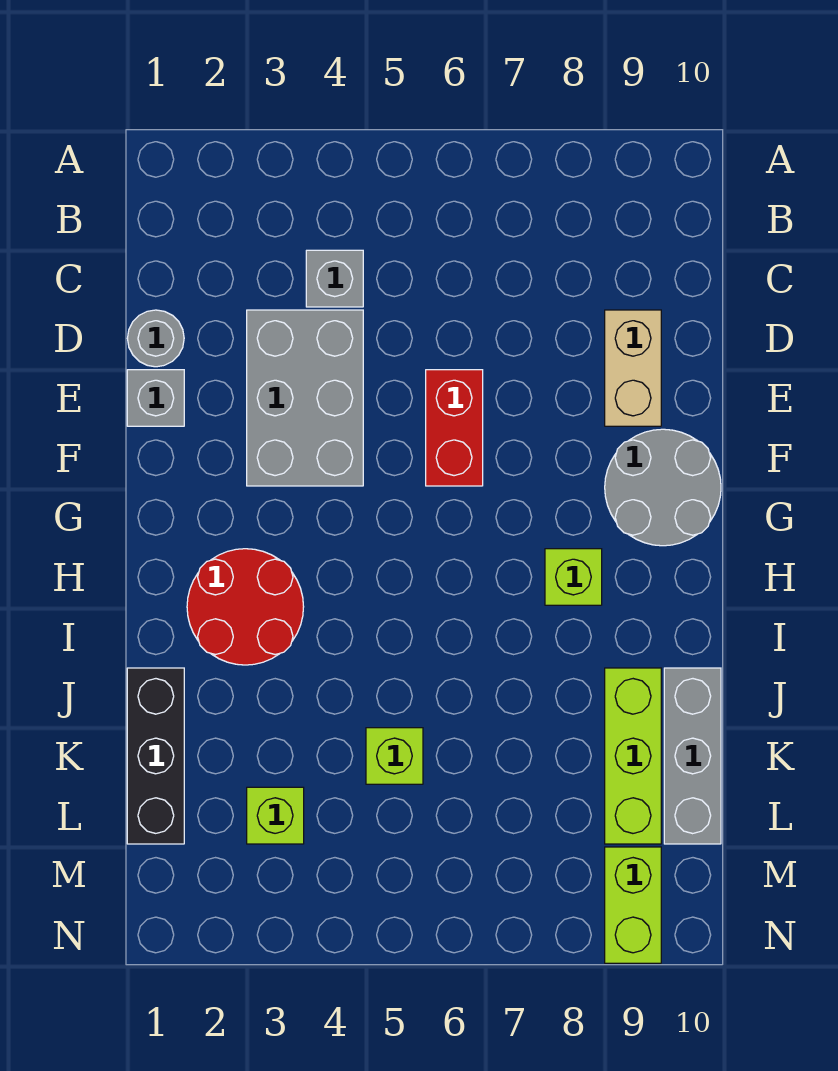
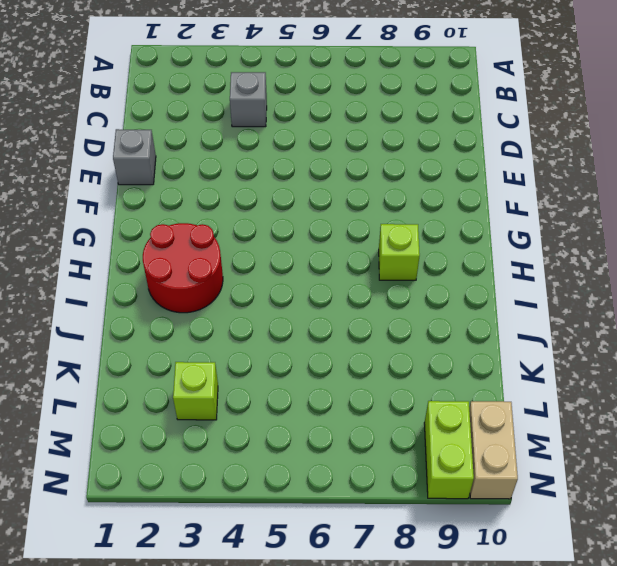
tan brick M10:N10 level 1 -> tan brick D9:E9 level 1
none -> grey round brick D1 level 1
none -> grey brick D3:F4 level 1
none -> red brick E6:F6 level 1

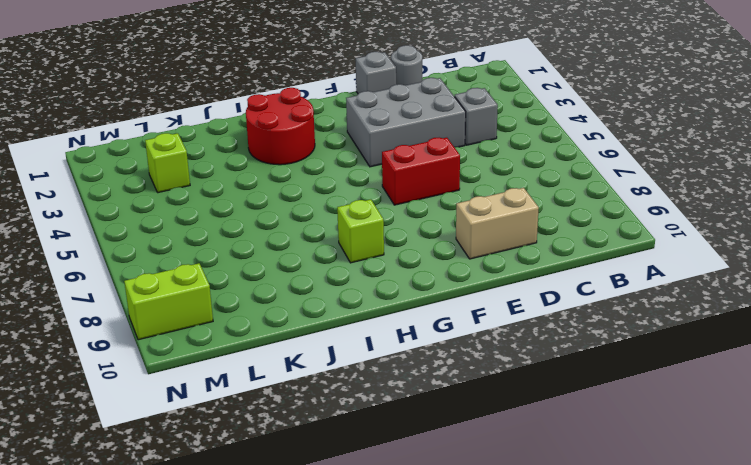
none -> grey round brick F9:G10 level 1
none -> black brick J1:L1 level 1
none -> lime brick J9:L9 level 1

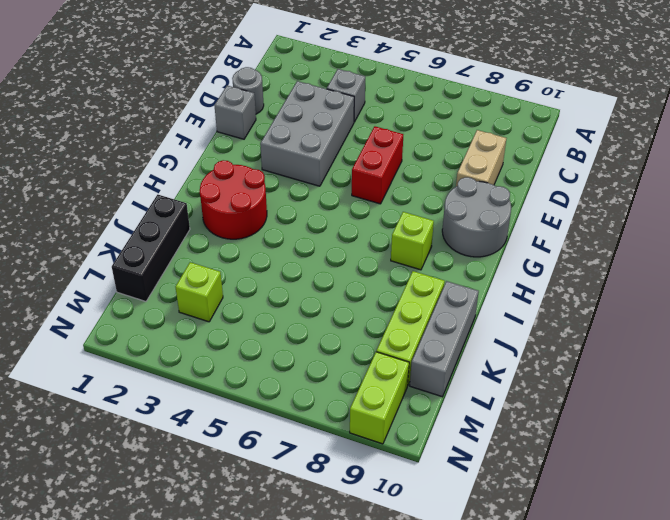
none -> lime brick K5 level 1

